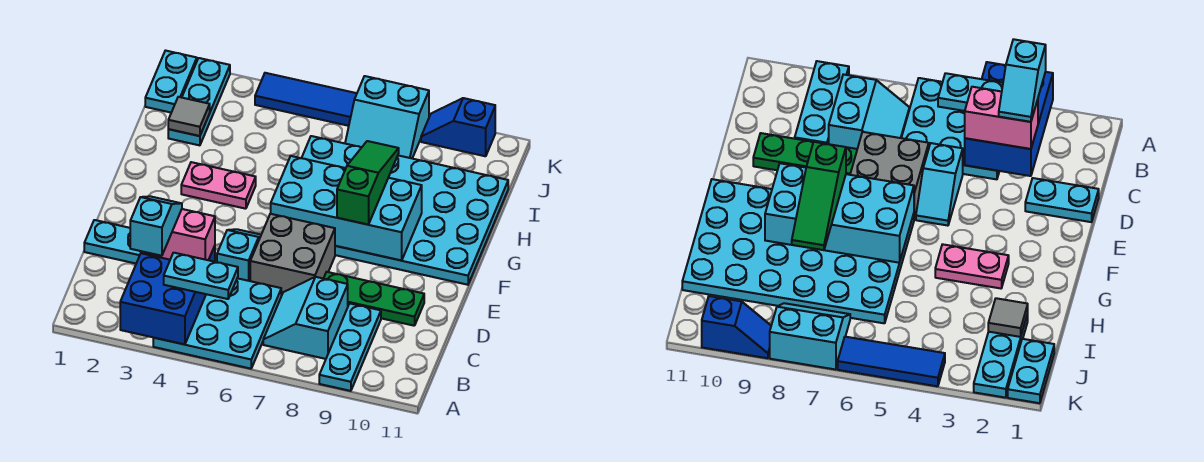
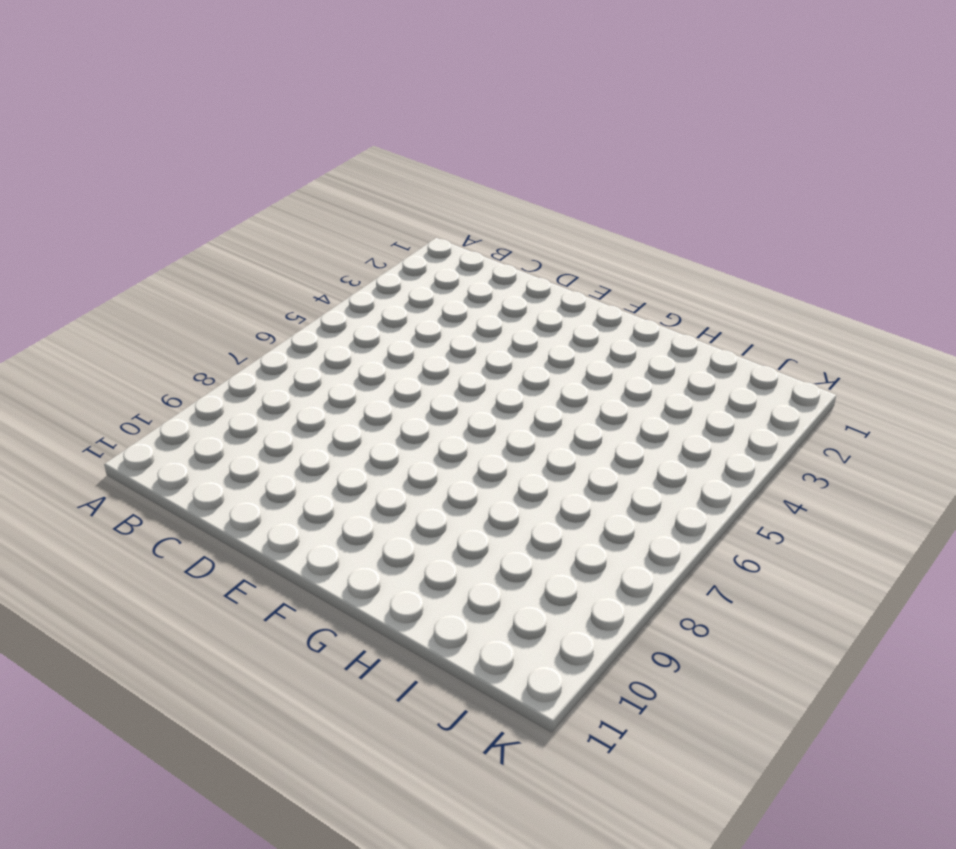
none -> cyan plate A4:C6 level 1
none -> cyan plate A9:C9 level 1
none -> cyan slope B7:C8 level 1 top 8

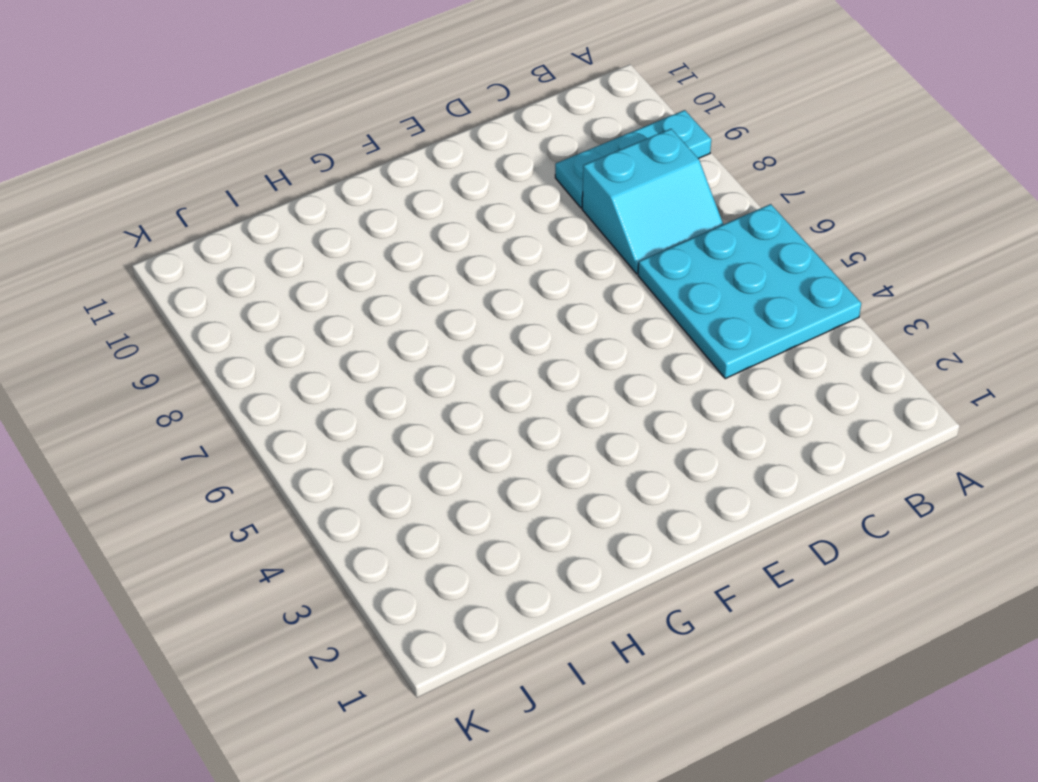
none -> cyan plate D1:D2 level 1
none -> cyan slope D5:E5 level 1 top D
none -> grey brick D6:E7 level 1

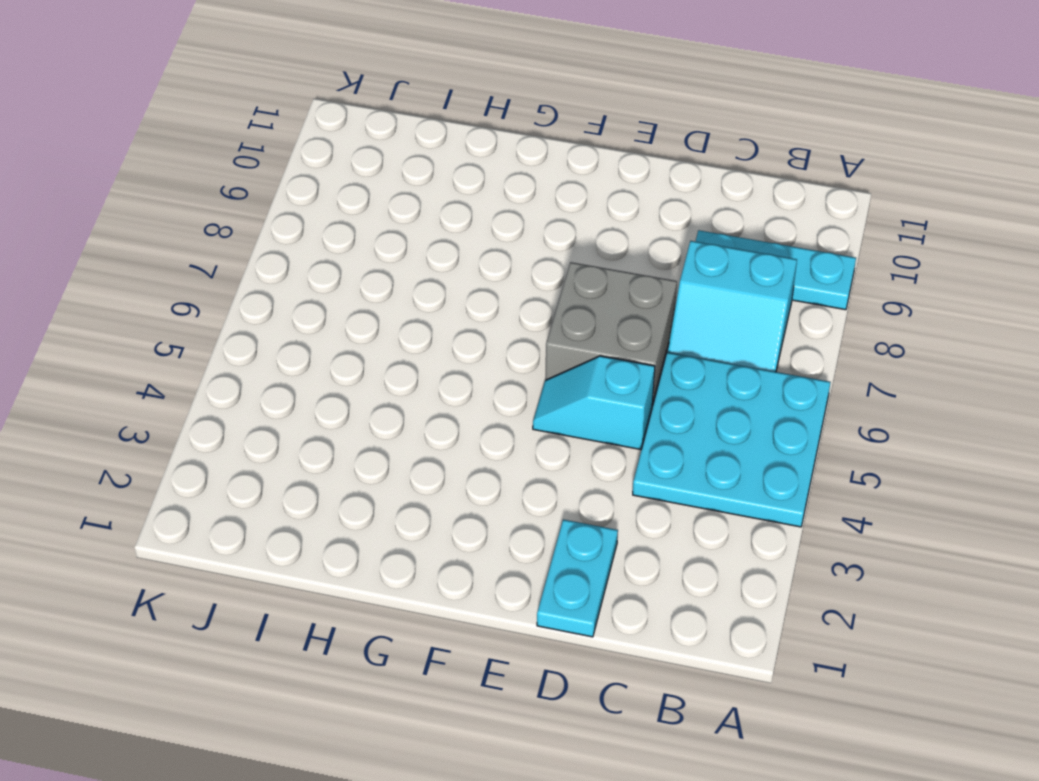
none -> green plate D8:D10 level 1
none -> cyan plate F6:I11 level 1
none -> pink plate G3:G4 level 1

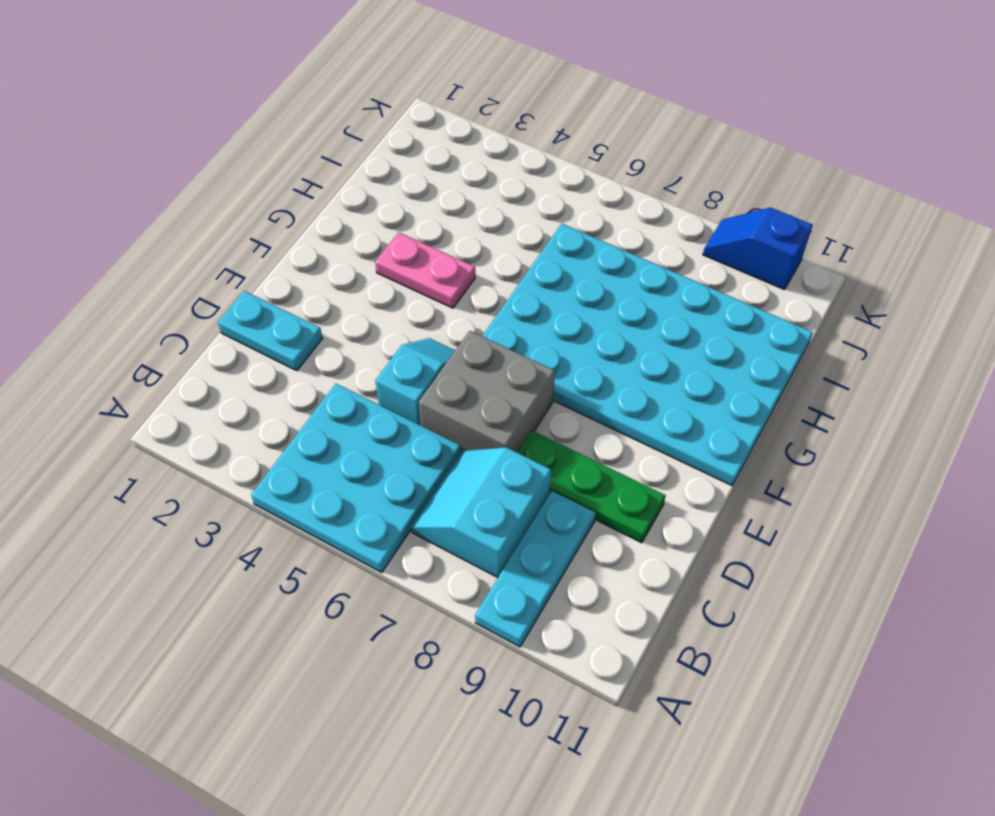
none -> cyan plate I2:K2 level 1
none -> cyan plate J1:K1 level 1
none -> cyan slope J7:K8 level 1 top K

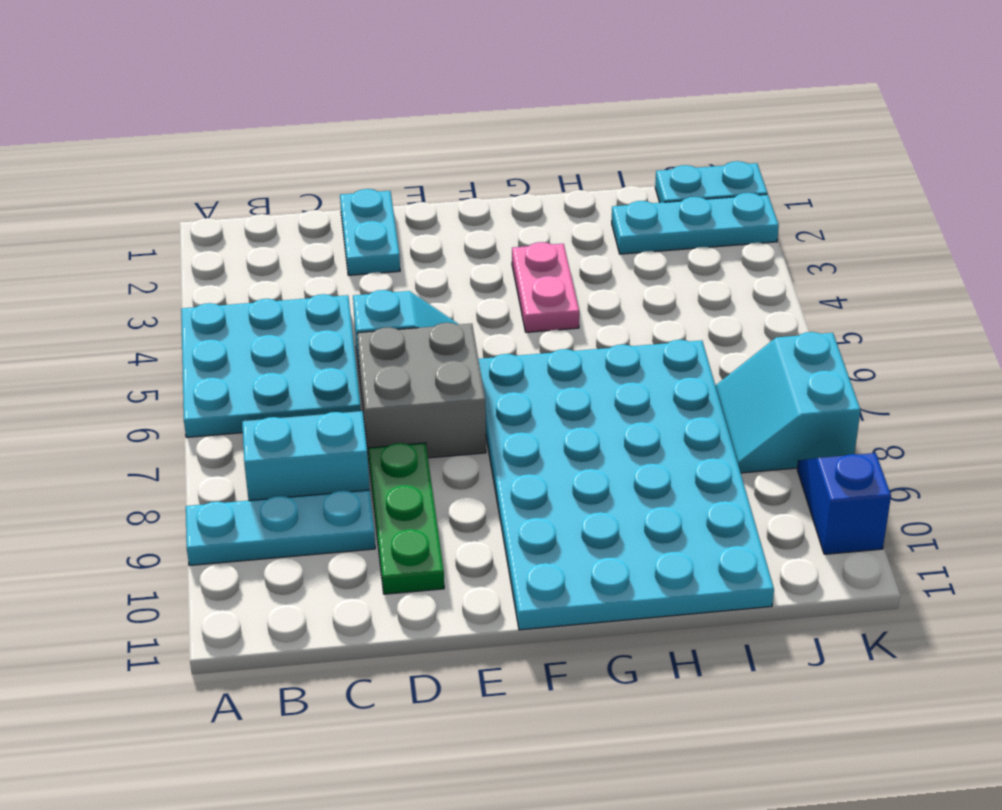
none -> blue tile K4:K6 level 1
none -> blue brick A3:C4 level 2
none -> cyan brick F6:G9 level 2

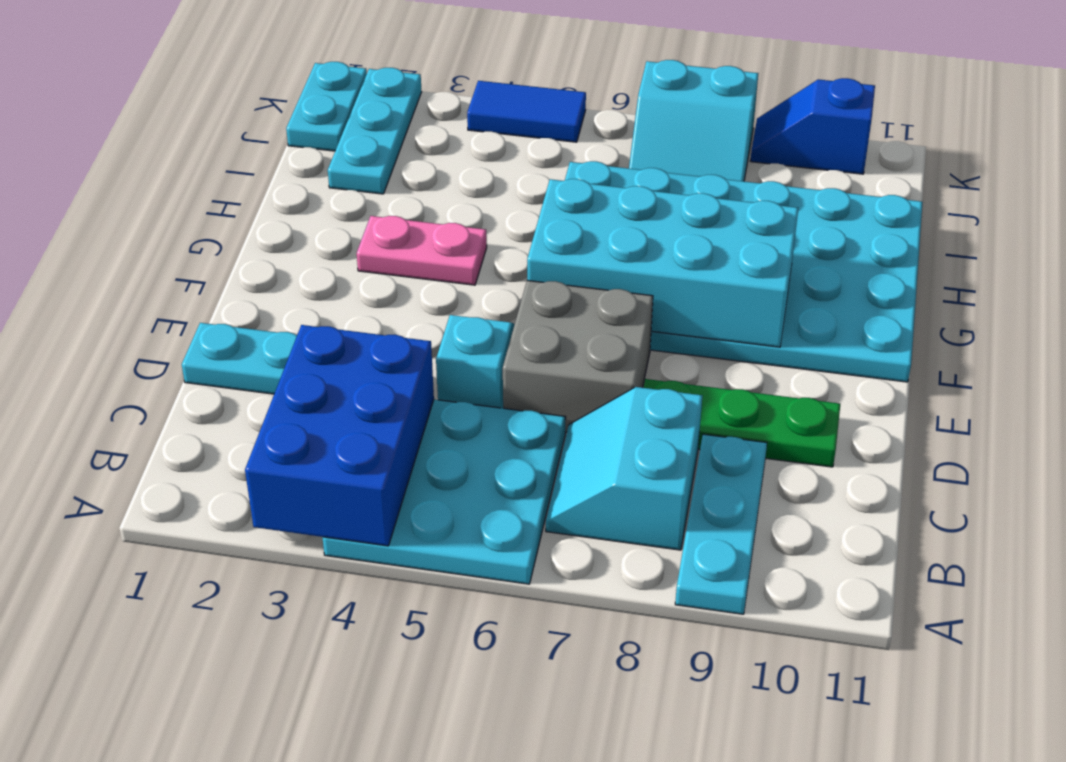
blue tile K4:K5 level 1 -> blue tile K4:K6 level 1
none -> grey tile I2 level 2
none -> cyan plate B4:B5 level 3
none -> pink brick C3:C4 level 3

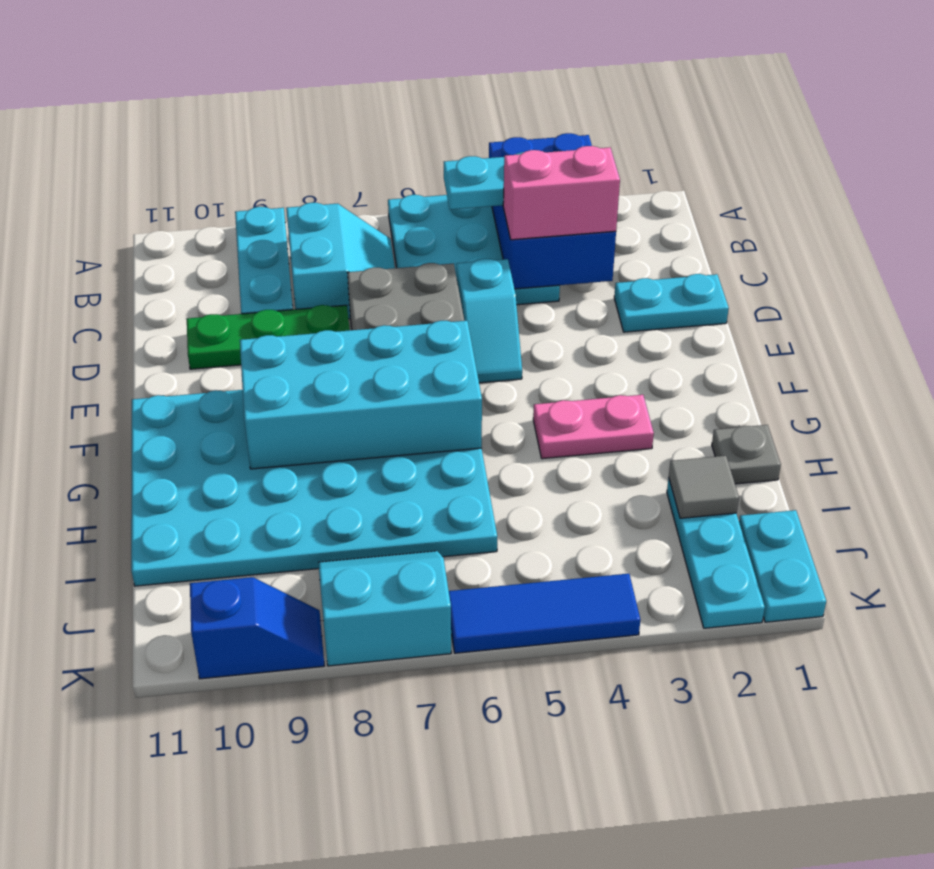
grey plate H1 level 1 -> none
none -> green slope F8:H8 level 3 top F
none -> cyan slope B3:C3 level 4 top B

